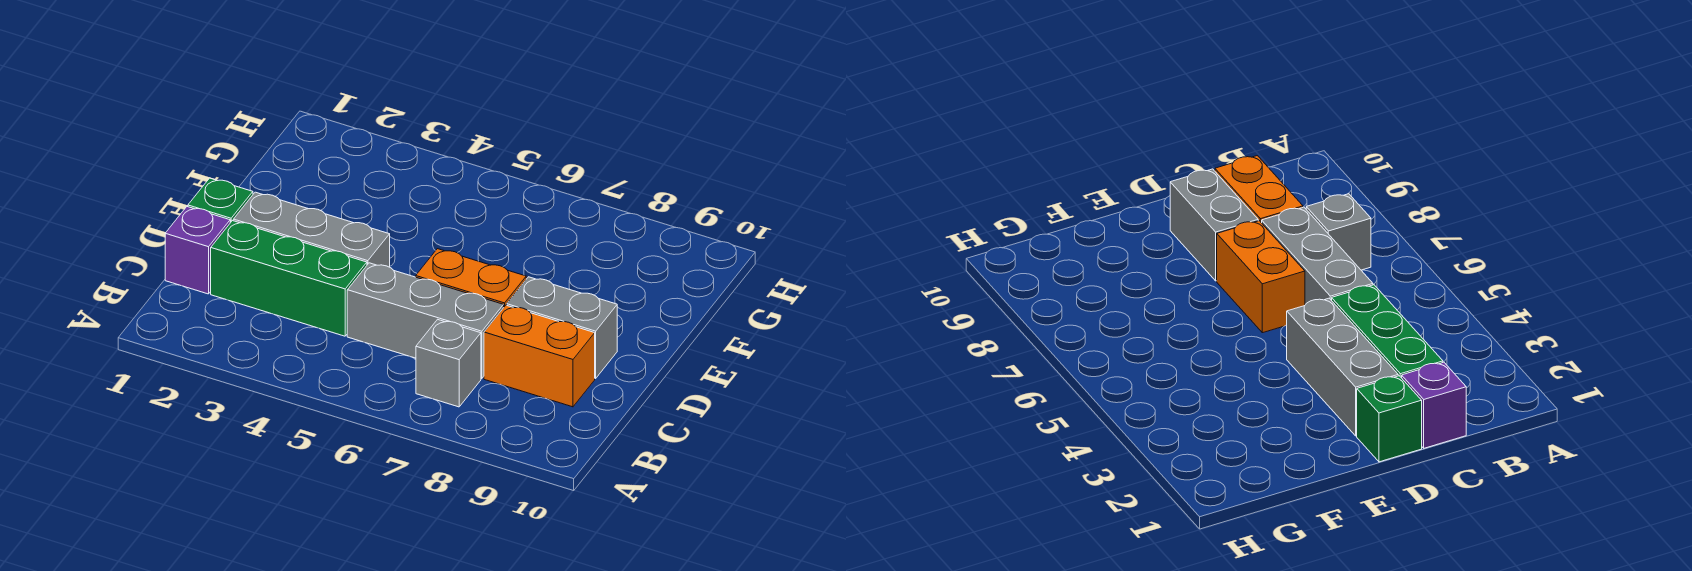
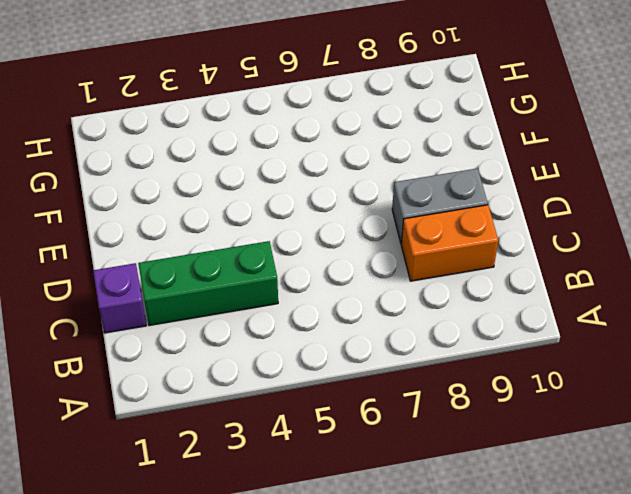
none -> grey brick B7 level 1
none -> grey brick C5:C7 level 1

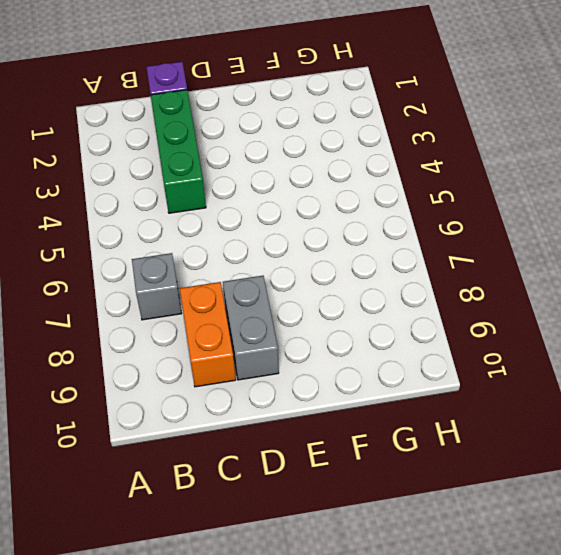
none -> grey brick C5:C7 level 1
none -> green brick D1 level 1

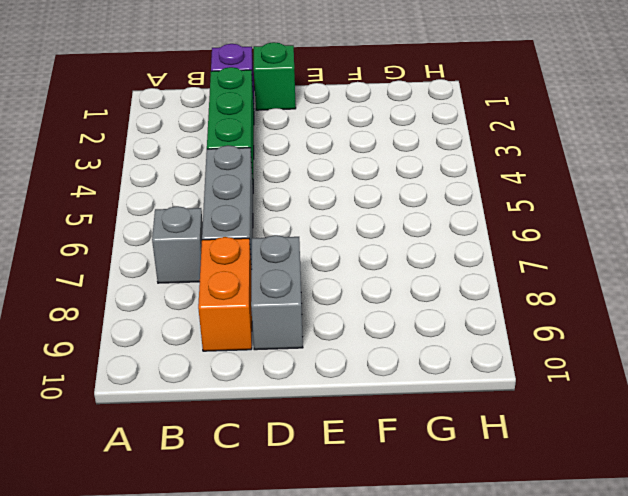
none -> grey brick D2:D4 level 1
none -> orange brick D6:D7 level 1

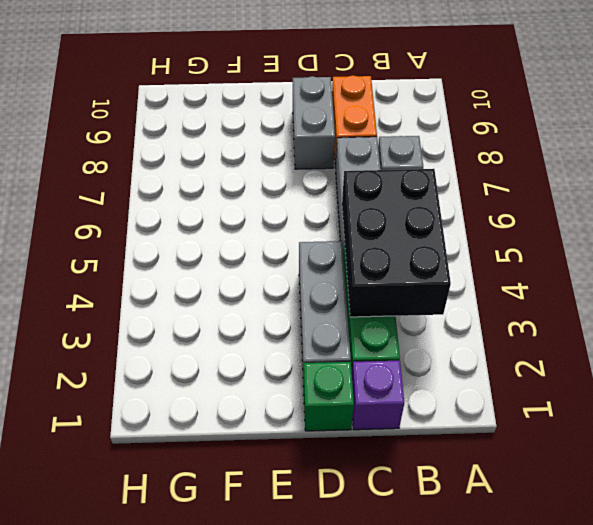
black brick B3:C5 level 2 -> none
none -> orange brick D6:D7 level 1

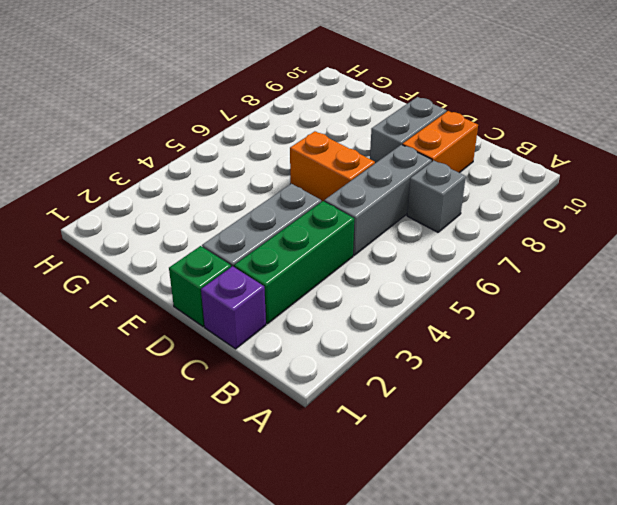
orange brick D6:E6 level 1 -> orange brick D6:D7 level 1

